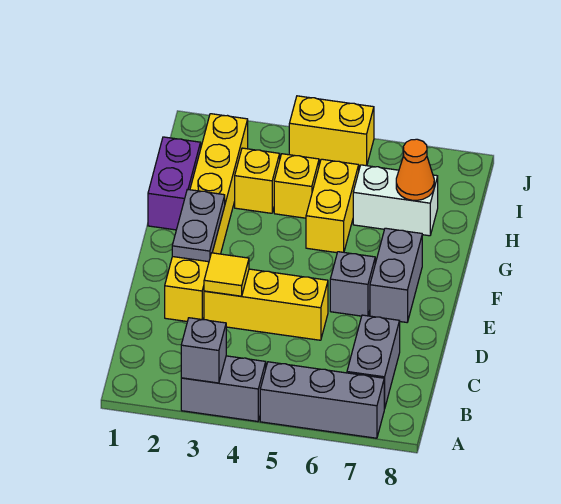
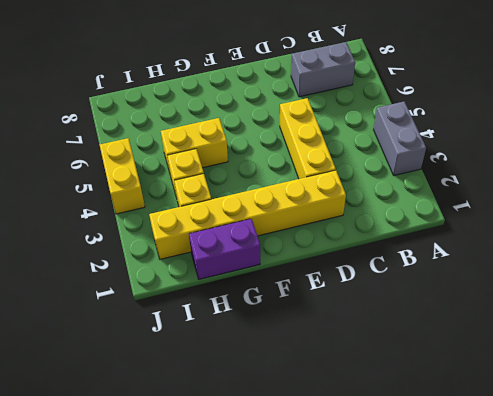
none -> grey brick A5:A7 level 1
none -> grey brick E6 level 1
none -> grey brick E7:F7 level 1

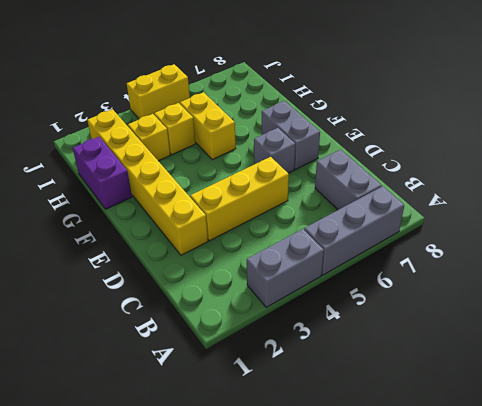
none -> white brick H6:H7 level 1
none -> grey brick A3 level 2
none -> yellow tile D3 level 2

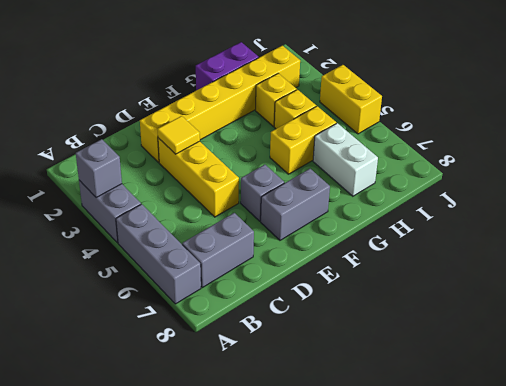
none -> grey plate E2:F2 level 2
none -> orange cone H7 level 2

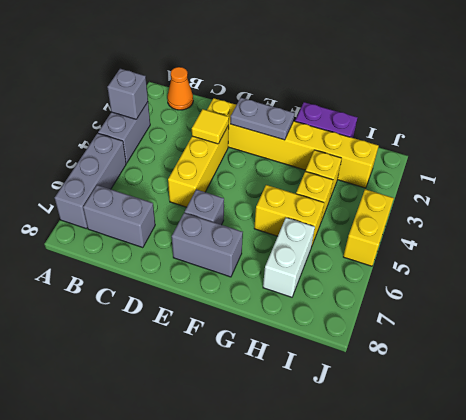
orange cone B1 level 1 -> orange cone H7 level 2

